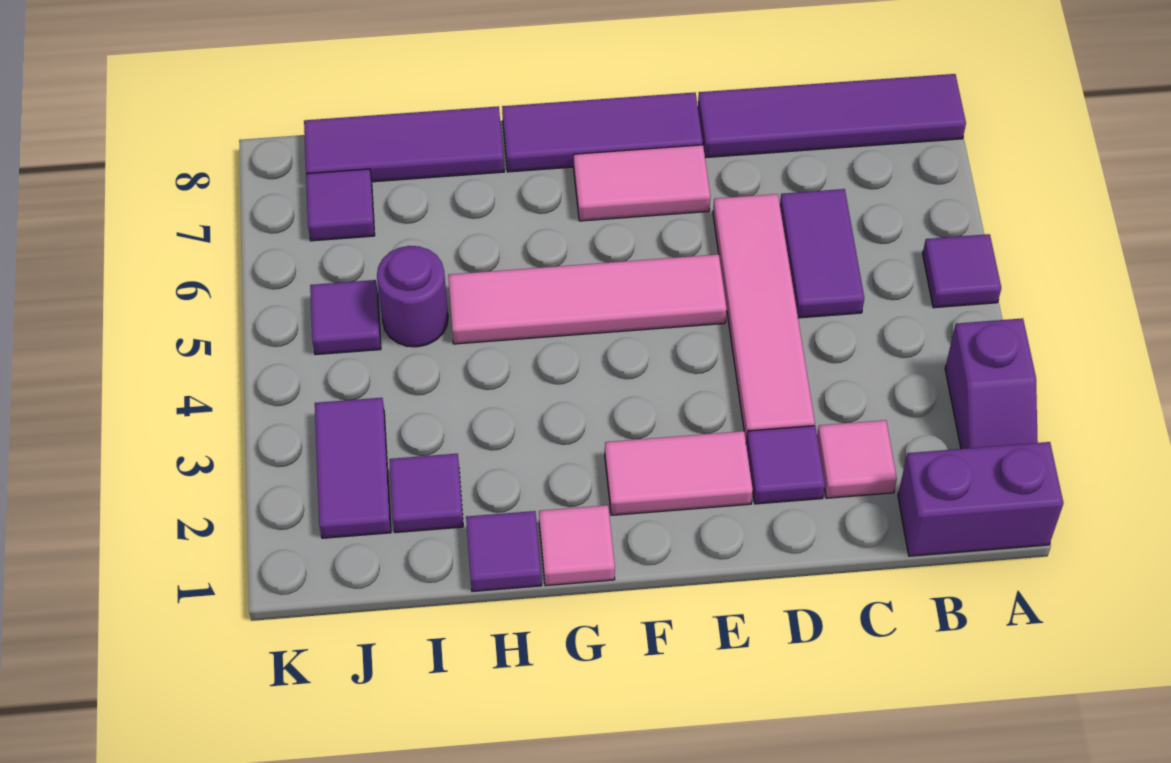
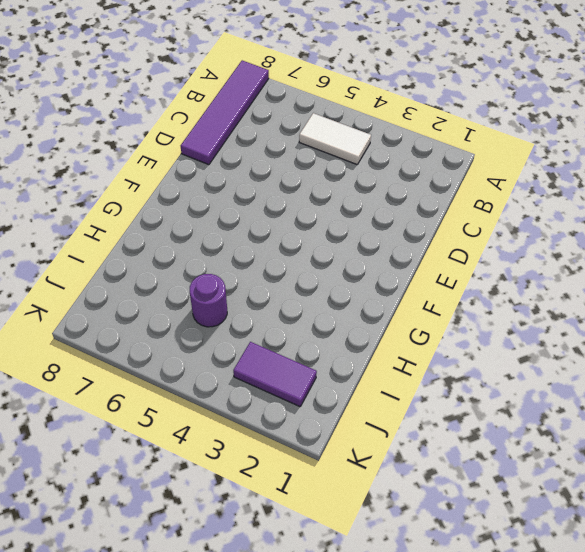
white tile B4:B5 level 1 -> none
none -> purple brick A1:B1 level 1
none -> purple slope A2:A3 level 1 top 3
none -> purple tile A5 level 1

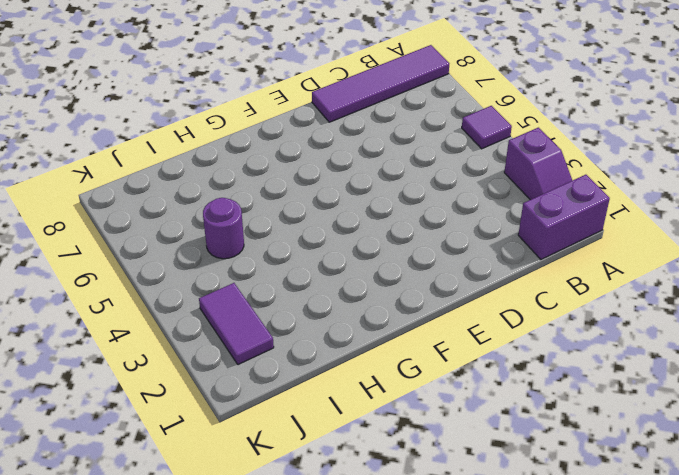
none -> pink tile C2 level 1
none -> purple tile C5:C6 level 1
none -> purple tile D2 level 1

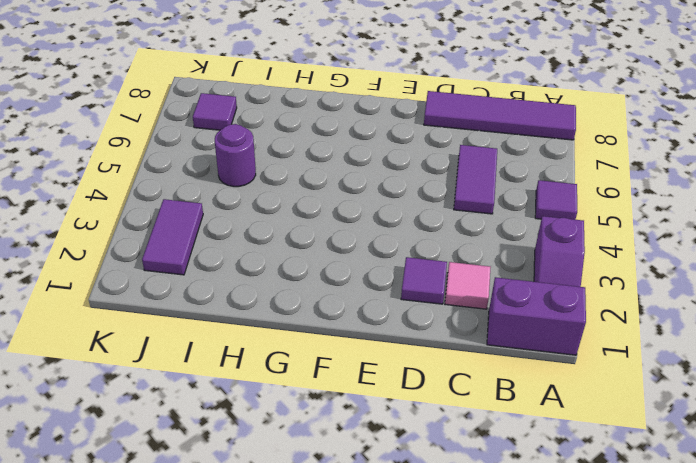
none -> pink tile D3:D6 level 1
none -> pink tile E2:F2 level 1
none -> pink tile E5:H5 level 1

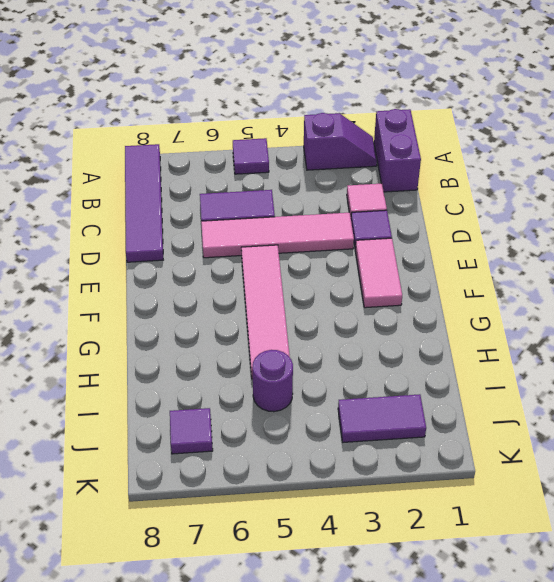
none -> pink tile E7:F7 level 1
none -> purple tile E8:G8 level 1
none -> pink tile G1 level 1

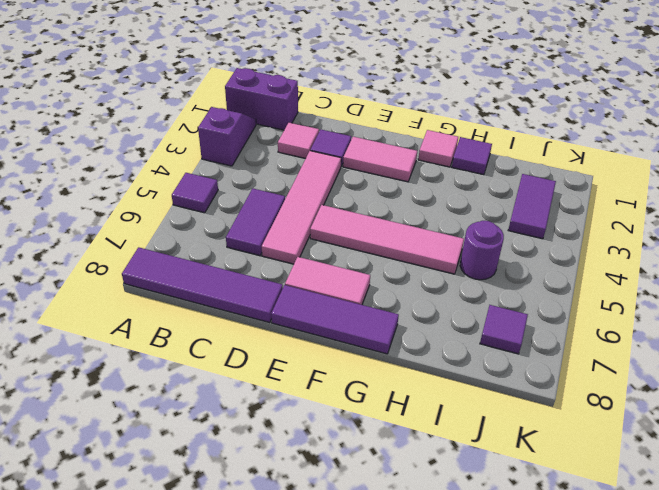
none -> purple tile H8:J8 level 1
none -> purple tile I2 level 1
none -> purple tile J5 level 1

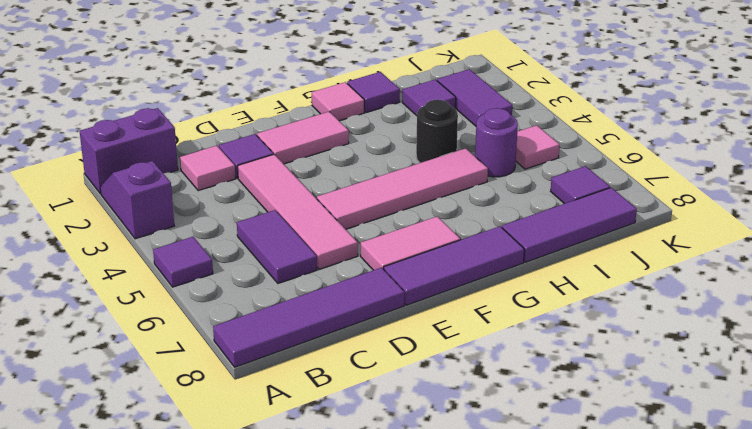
black round brick H4 level 1 -> none
pink tile J5 level 1 -> purple tile J5 level 1

